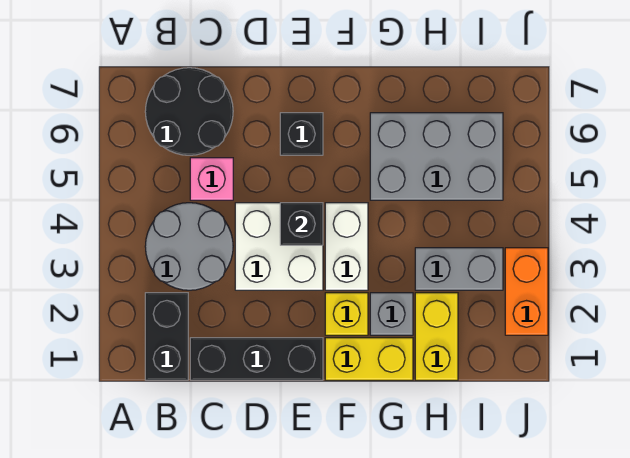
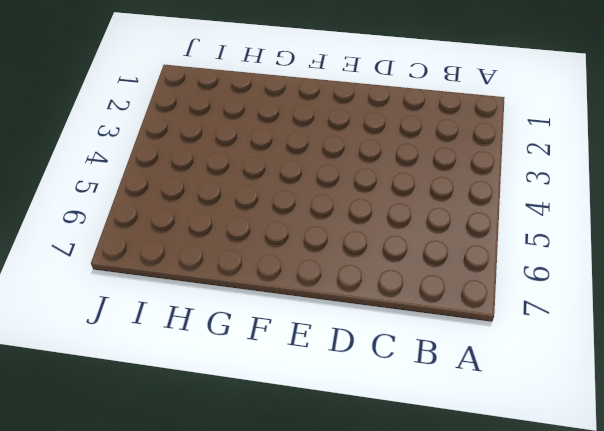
none -> black brick B1:B2 level 1
none -> grey round brick B3:C4 level 1
none -> black round brick B6:C7 level 1

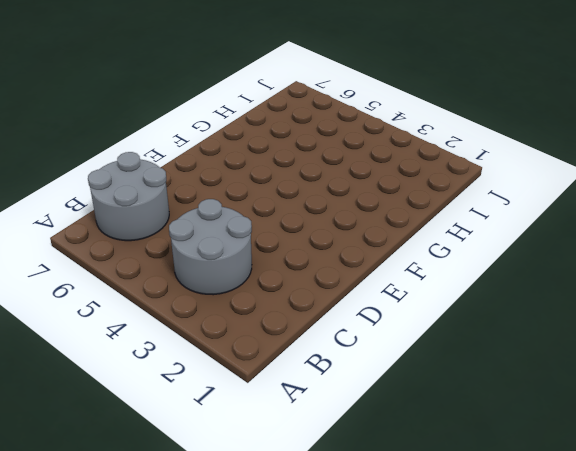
grey round brick B6:C7 level 1 -> black round brick B6:C7 level 1
none -> black brick B1:B2 level 1
none -> black brick C1:E1 level 1
none -> pink brick C5 level 1

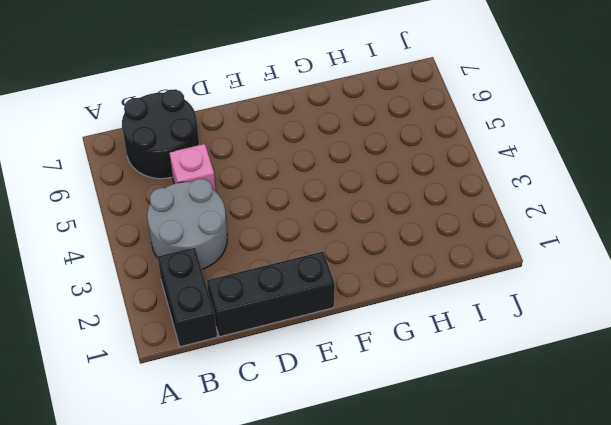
none -> white brick D3:E4 level 1
none -> black brick E6 level 1
none -> yellow brick F1:G1 level 1

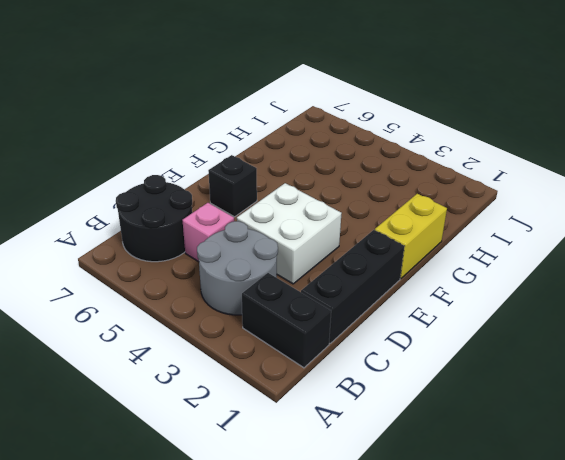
none -> yellow brick F2 level 1
none -> white brick F3:F4 level 1
none -> grey brick G2 level 1

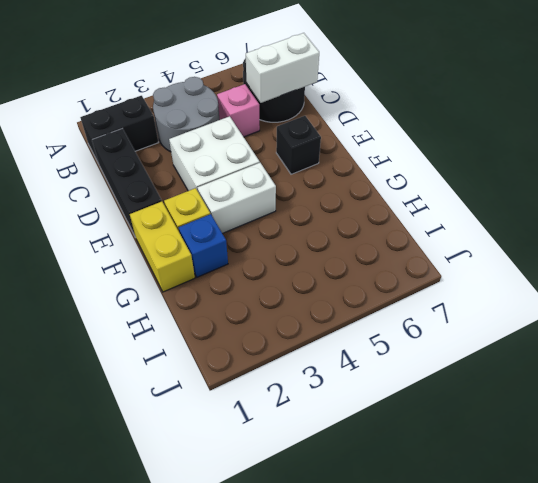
white brick C6:C7 level 2 -> none
blue brick G2 level 1 -> grey brick G2 level 1
none -> grey brick G5:I6 level 1
none -> yellow brick H1:H2 level 1
none -> grey brick H3:I3 level 1

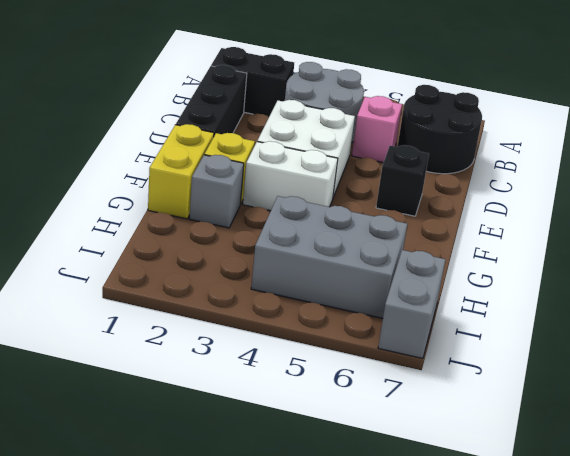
grey brick H4:I6 level 1 -> grey brick G5:I6 level 1
grey brick I7:J7 level 1 -> grey brick H3:I3 level 1
none -> yellow brick H1:H2 level 1
none -> orange brick J2:J3 level 1
none -> black brick E4 level 2

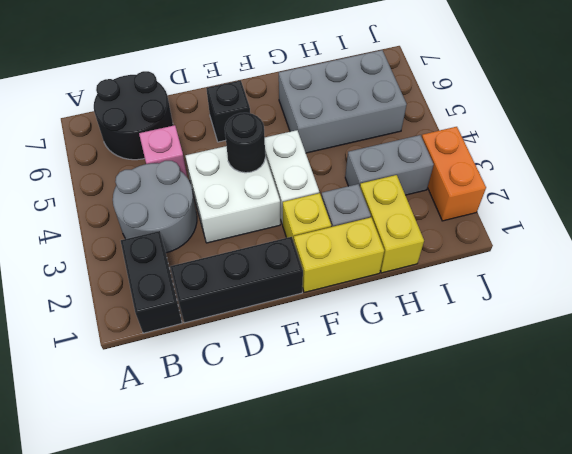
black round brick E4 level 2 -> black brick E4 level 2

